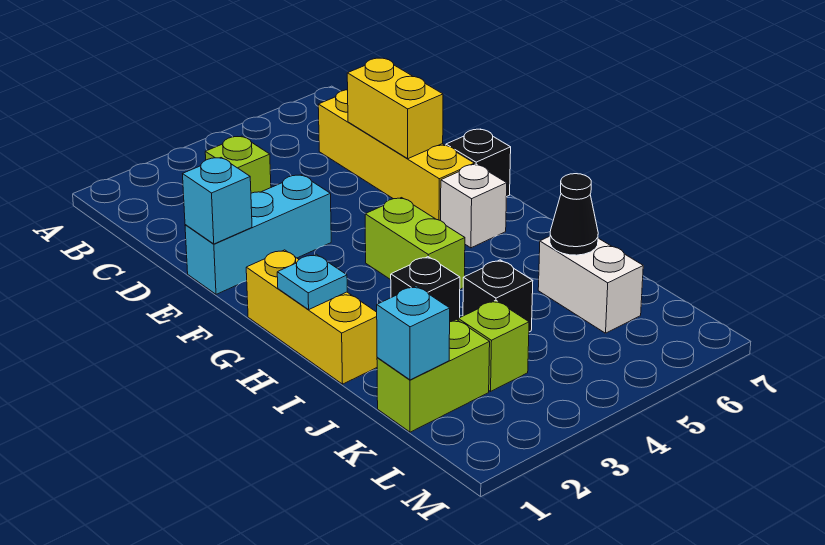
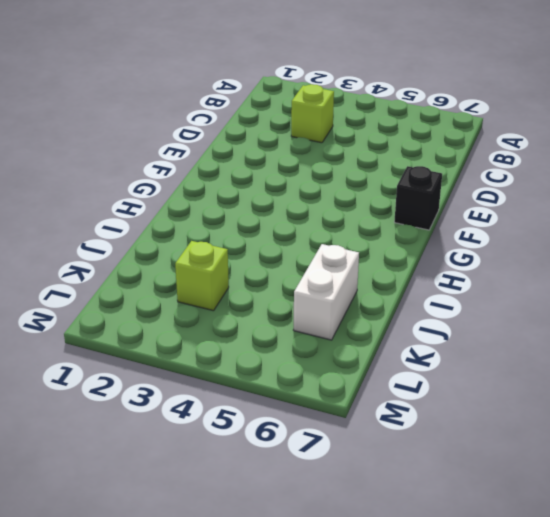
none -> yellow brick C6:F6 level 1
none -> cyan brick E1:E3 level 1
none -> yellow brick G1:I1 level 1

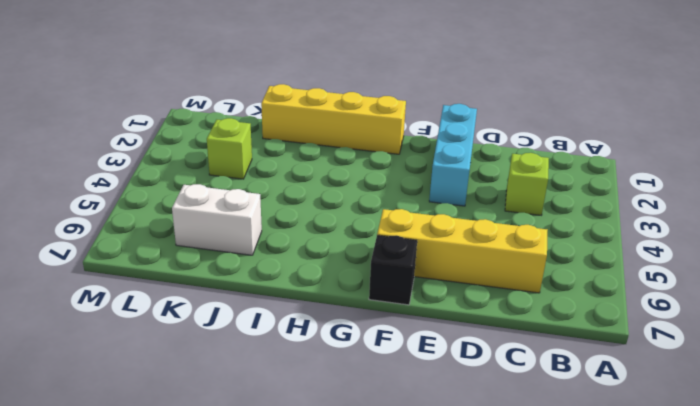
yellow brick G1:J1 level 1 -> yellow brick G1:I1 level 1
none -> lime brick G4:H4 level 1
none -> white brick G6 level 1
none -> black brick I3 level 1

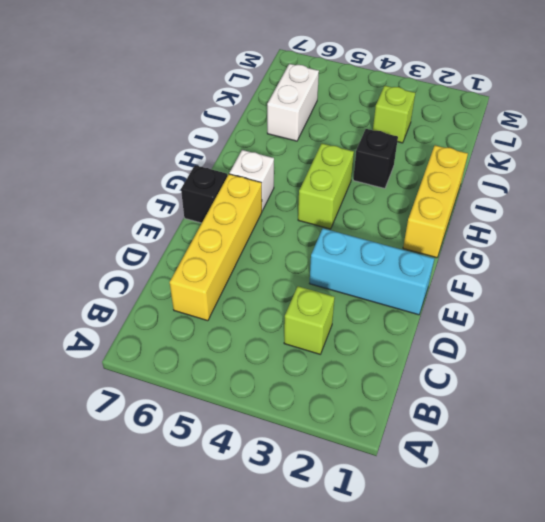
none -> black brick J4 level 1
none -> lime brick K1:K2 level 1
none -> yellow brick D6:E6 level 2

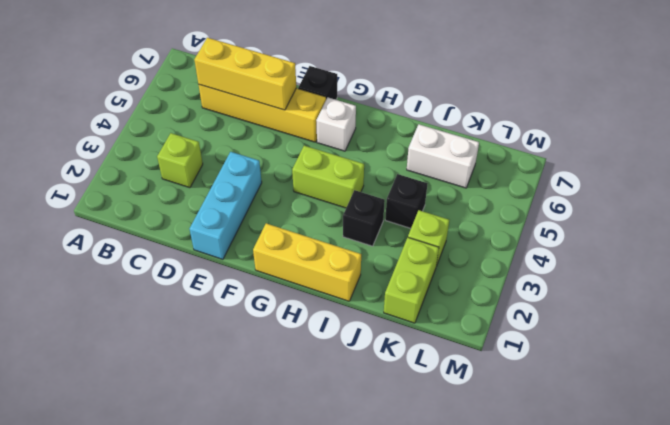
yellow brick C6:E6 level 2 -> yellow brick D6:E6 level 2
none -> cyan brick E1 level 2
none -> cyan plate H1 level 2
none -> black cone J6 level 2

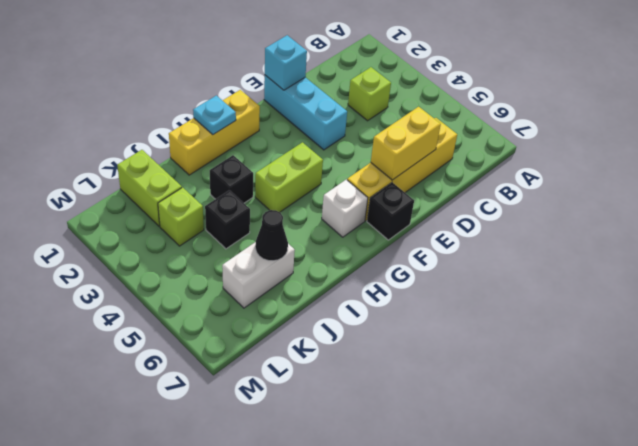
none -> cyan brick K1 level 2

